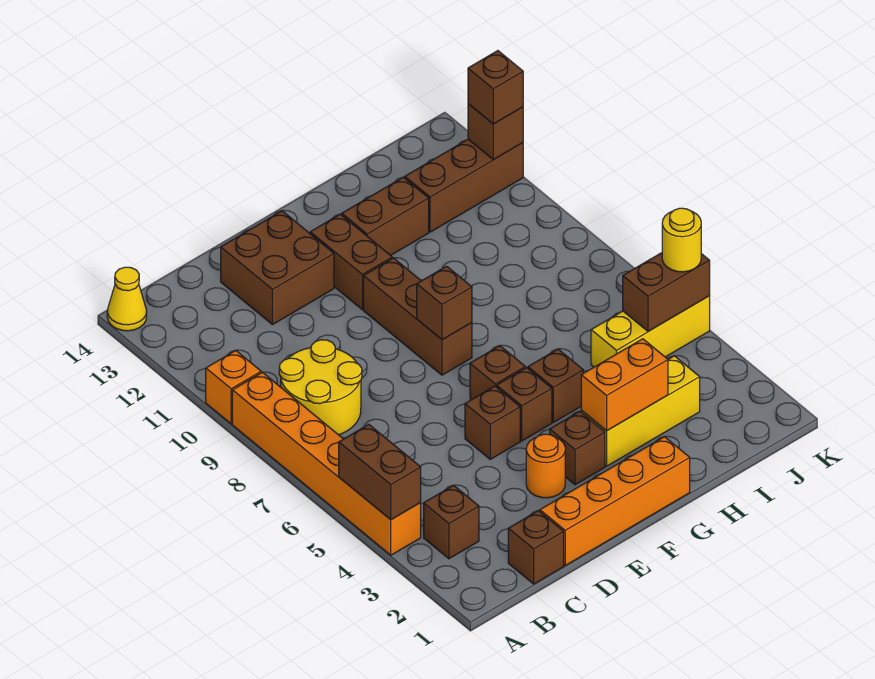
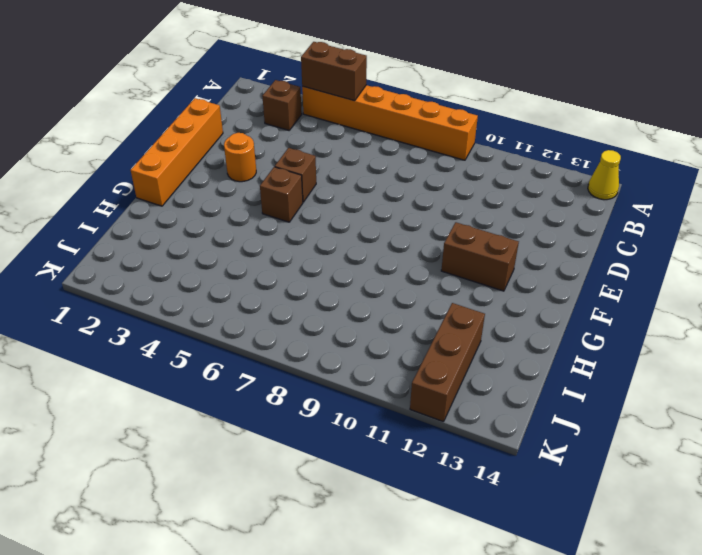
none -> orange brick A10 level 1
none -> yellow round brick B8:C9 level 1
none -> brown brick C1 level 1

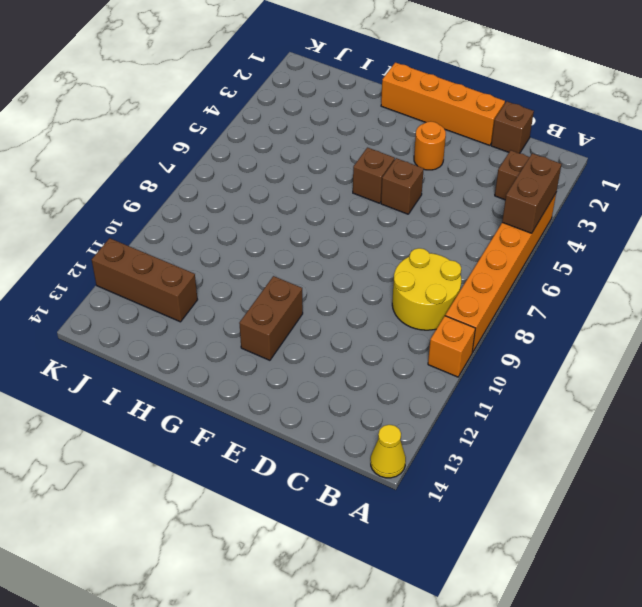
none -> brown brick D12:E13 level 1
none -> brown brick F3 level 1
none -> brown brick F6 level 1

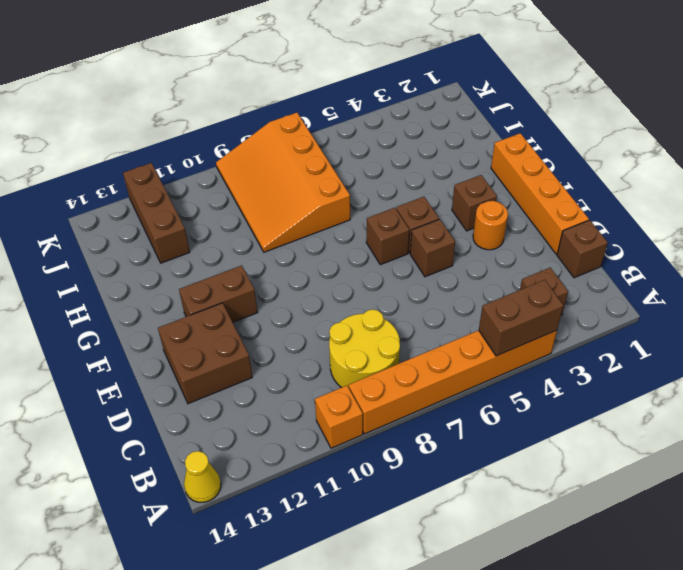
orange slope H7:K9 level 1 top 7 -> none
none -> brown brick F8:F10 level 1
none -> yellow brick G3:I3 level 1
none -> brown brick G5 level 1

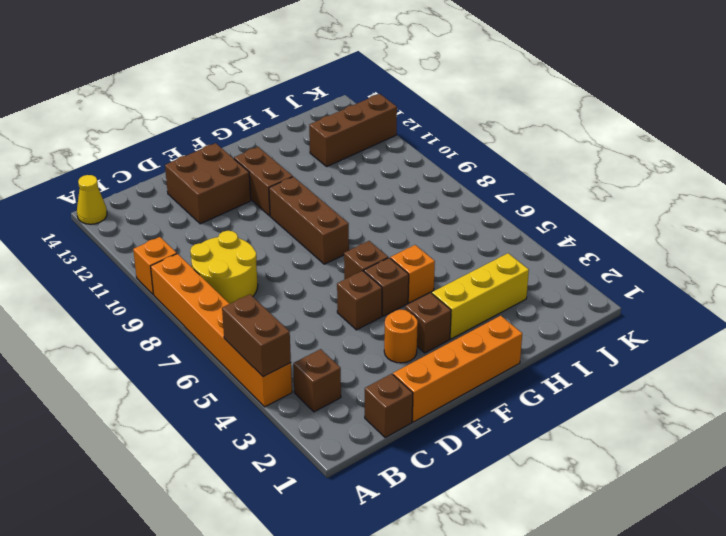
orange brick G5 level 1 -> brown brick G5 level 1
none -> brown brick G12:H12 level 1
none -> yellow brick I5:K5 level 1
none -> brown brick F8 level 2

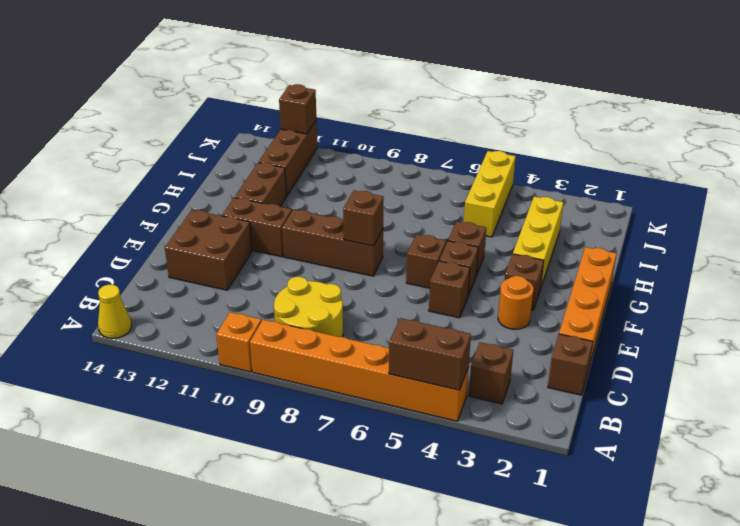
none -> orange brick G3:H3 level 2
none -> brown brick J5:K5 level 2
none -> yellow round brick K5 level 3

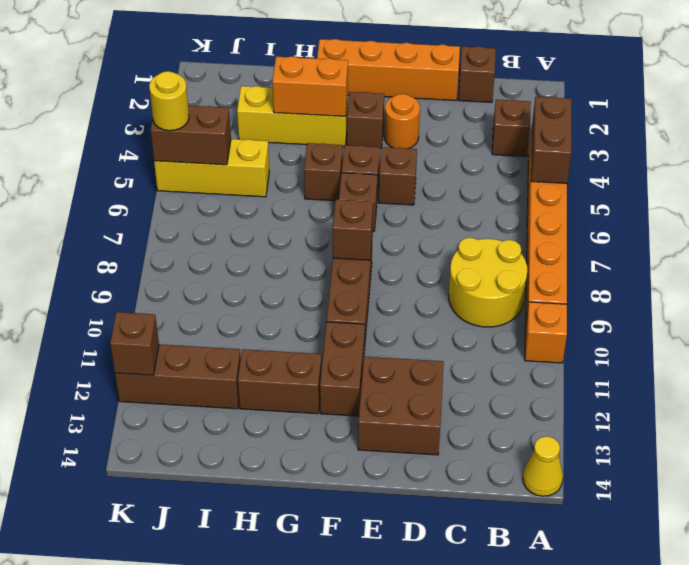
none -> brown brick K12 level 3

